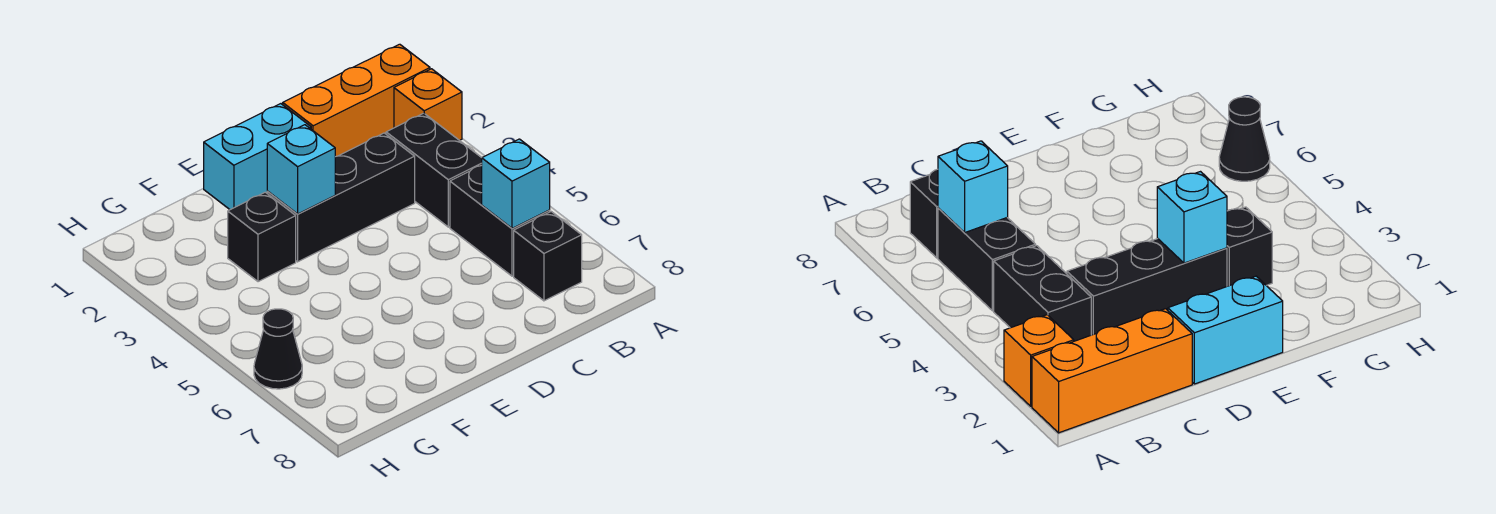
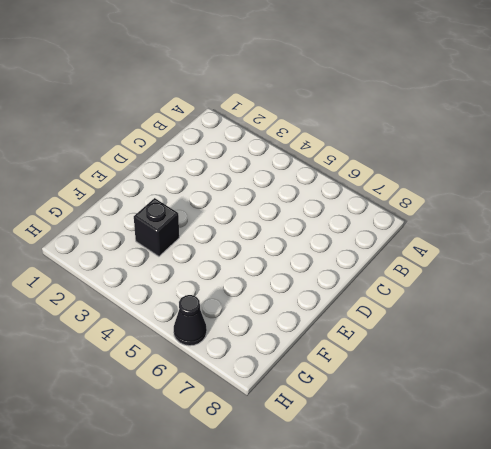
none -> orange brick A1:C1 level 1
none -> orange brick A2 level 1

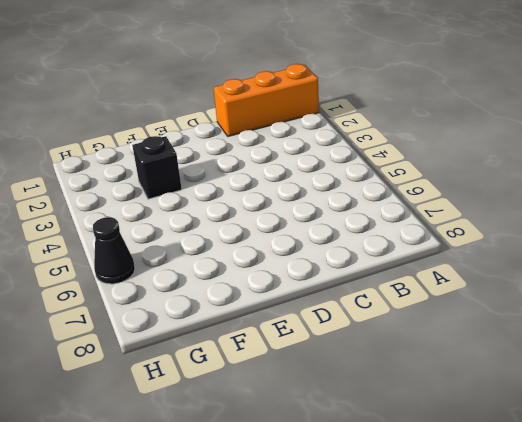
none -> orange brick A2 level 1
none -> black brick B3:B4 level 1

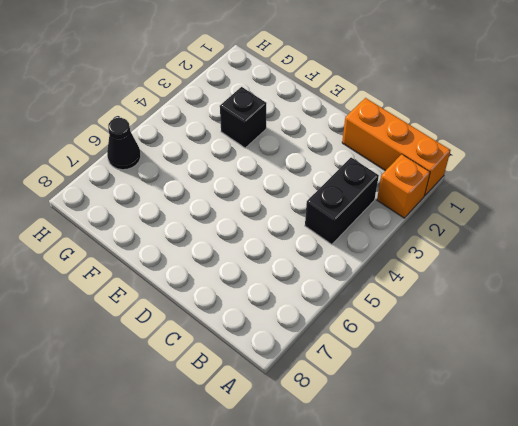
none -> black brick B5:B6 level 1
none -> black brick B7 level 1

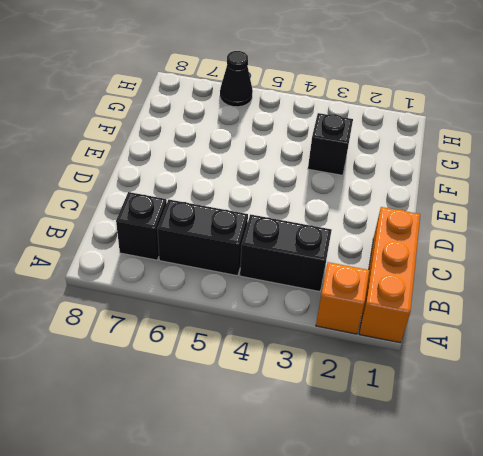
none -> black brick C3:E3 level 1
none -> cyan brick D1:E1 level 1

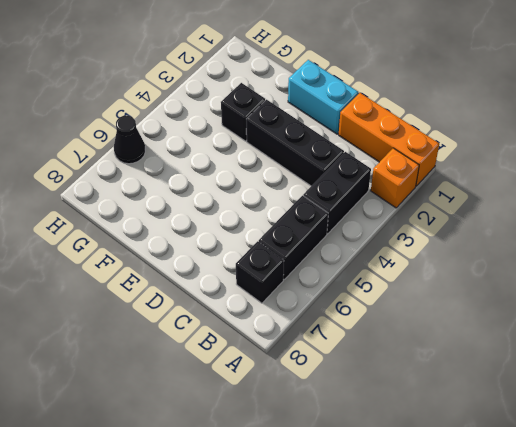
none -> cyan brick B6 level 2
none -> cyan brick E3 level 2

